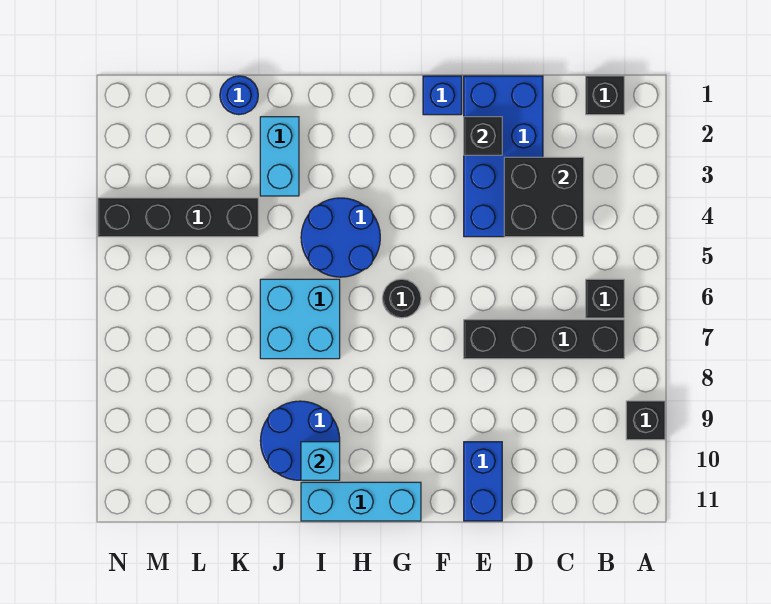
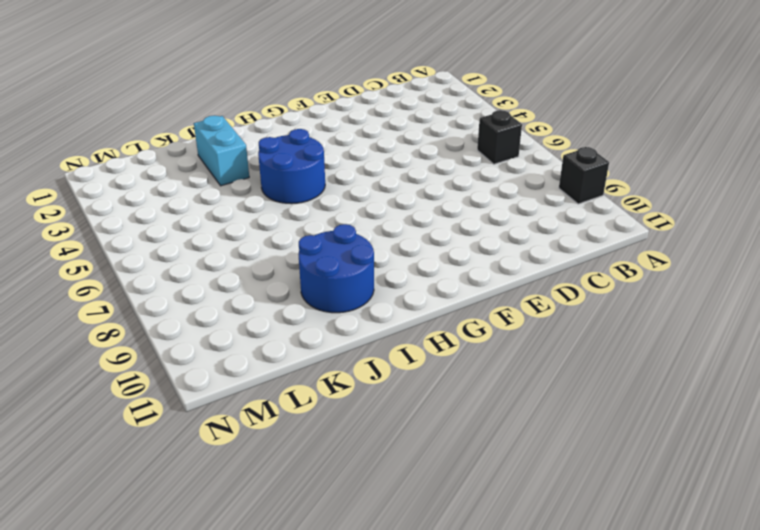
none -> black brick B1 level 1
none -> black brick B7:E7 level 1
none -> blue brick D1:E4 level 1

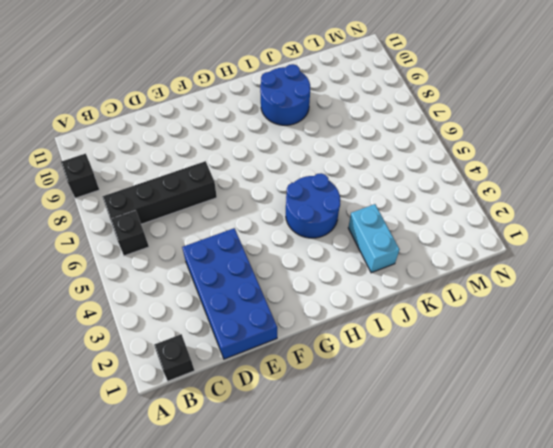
none -> blue brick E10:E11 level 1
none -> blue brick F1 level 1
none -> black round brick G6 level 1

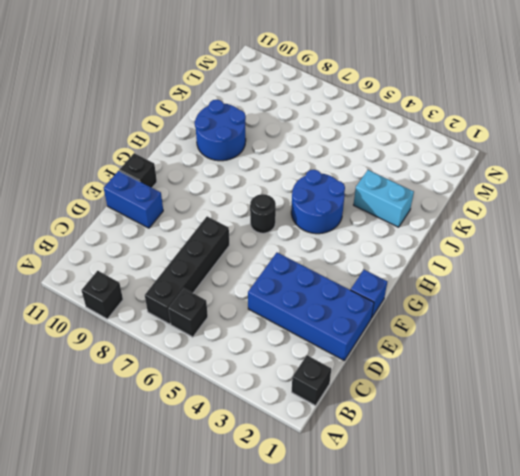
black brick F11 level 1 -> black brick E2 level 2
none -> cyan brick G11:I11 level 1
none -> cyan brick I6:J7 level 1
none -> blue round brick K1 level 1

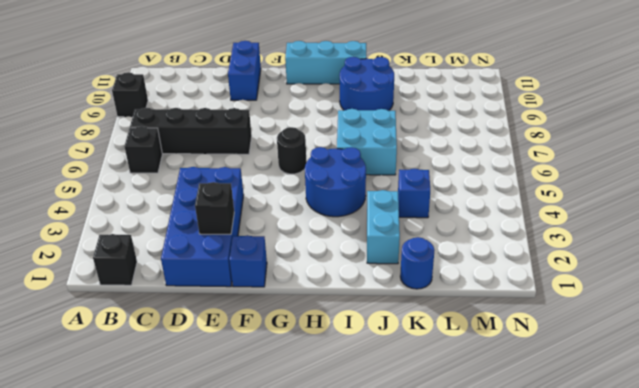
blue brick K4 level 1 -> black brick K4:N4 level 1
none -> black brick C3:D4 level 2
none -> cyan brick I10 level 2

